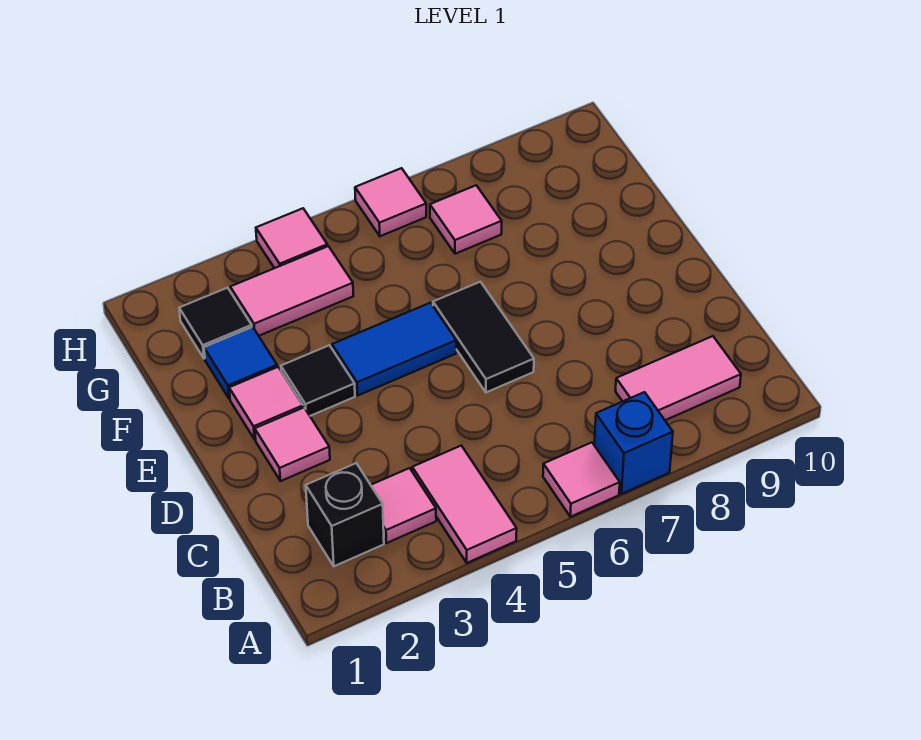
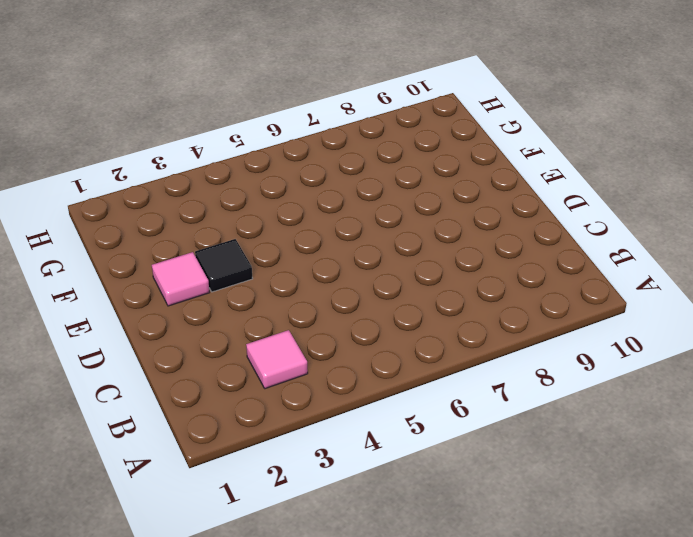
none -> pink tile A4:B4 level 1
none -> pink tile A6 level 1
none -> blue brick A7 level 1

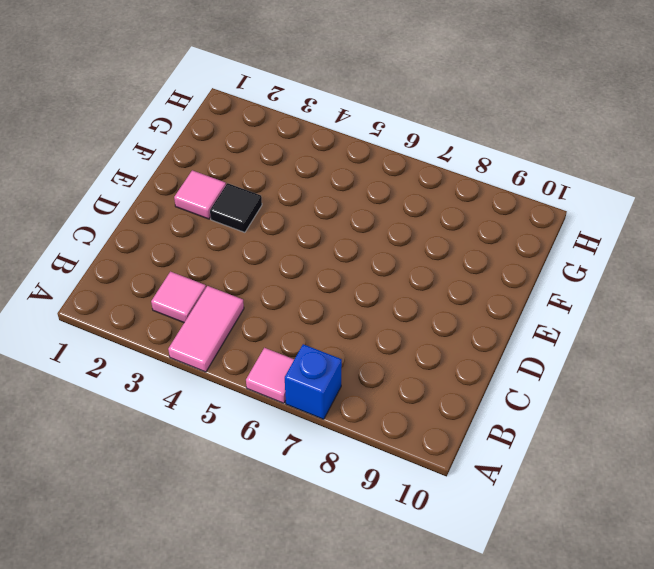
none -> black brick B2 level 1
none -> pink tile B8:B9 level 1
none -> pink tile D2 level 1

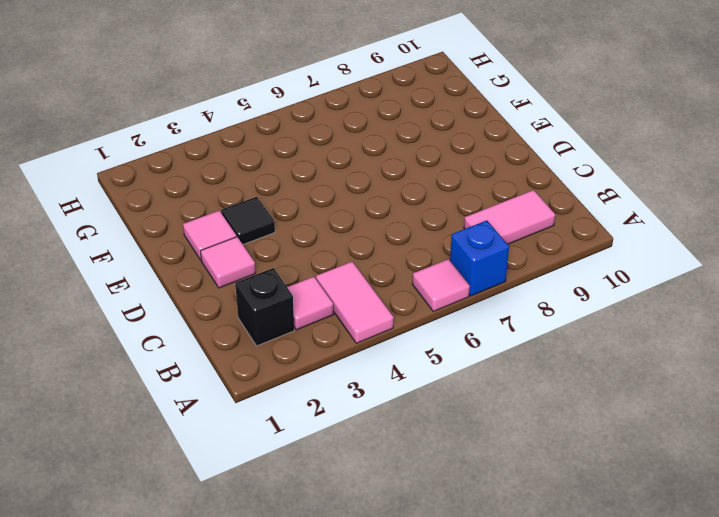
none -> black tile D6:E6 level 1
none -> blue tile E4:E5 level 1
none -> blue tile F2 level 1

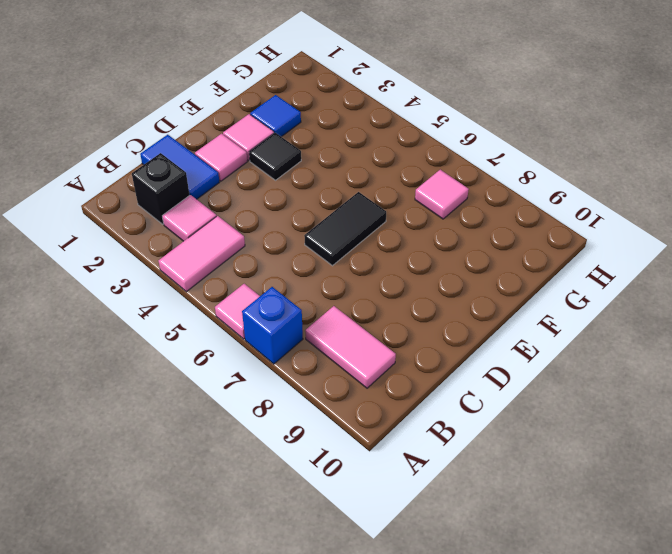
blue tile C1:C2 level 1 -> blue tile E4:E5 level 1
none -> black tile G2 level 1
none -> pink tile G3:G4 level 1
none -> pink tile H4 level 1

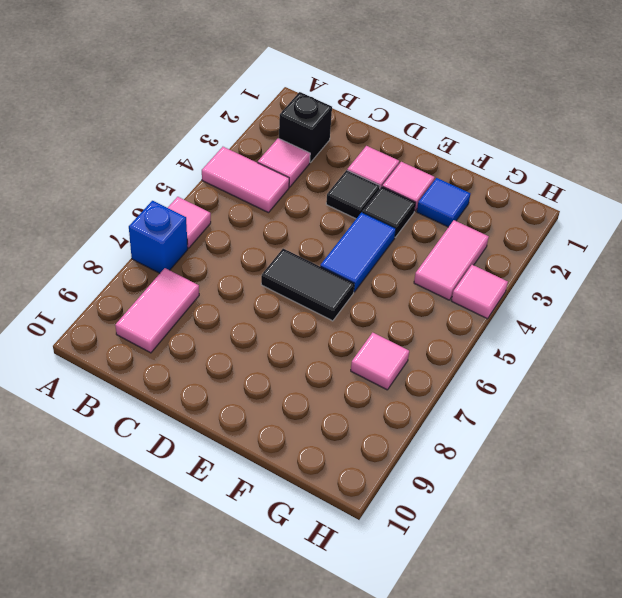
black tile D3 level 1 -> black tile G2 level 1
none -> pink tile H6 level 1

